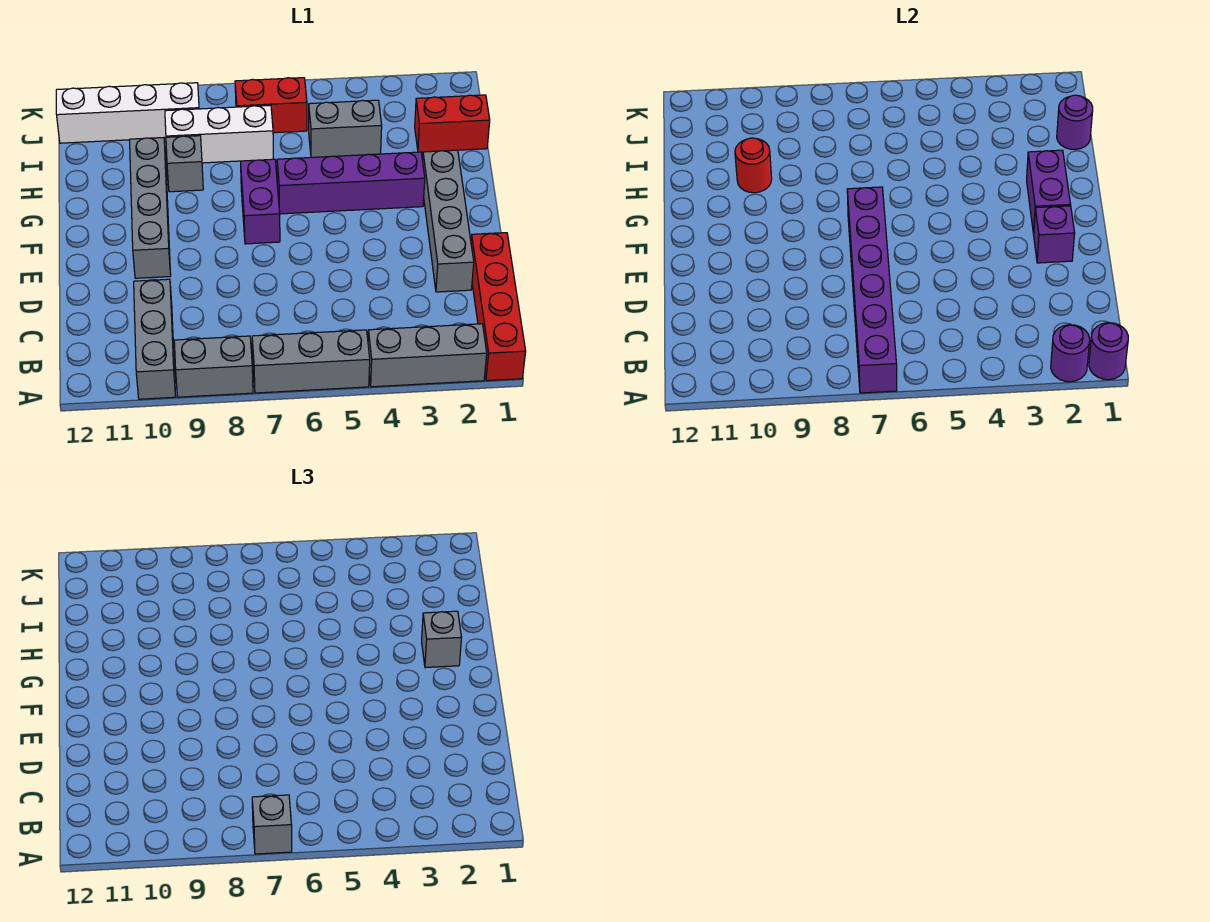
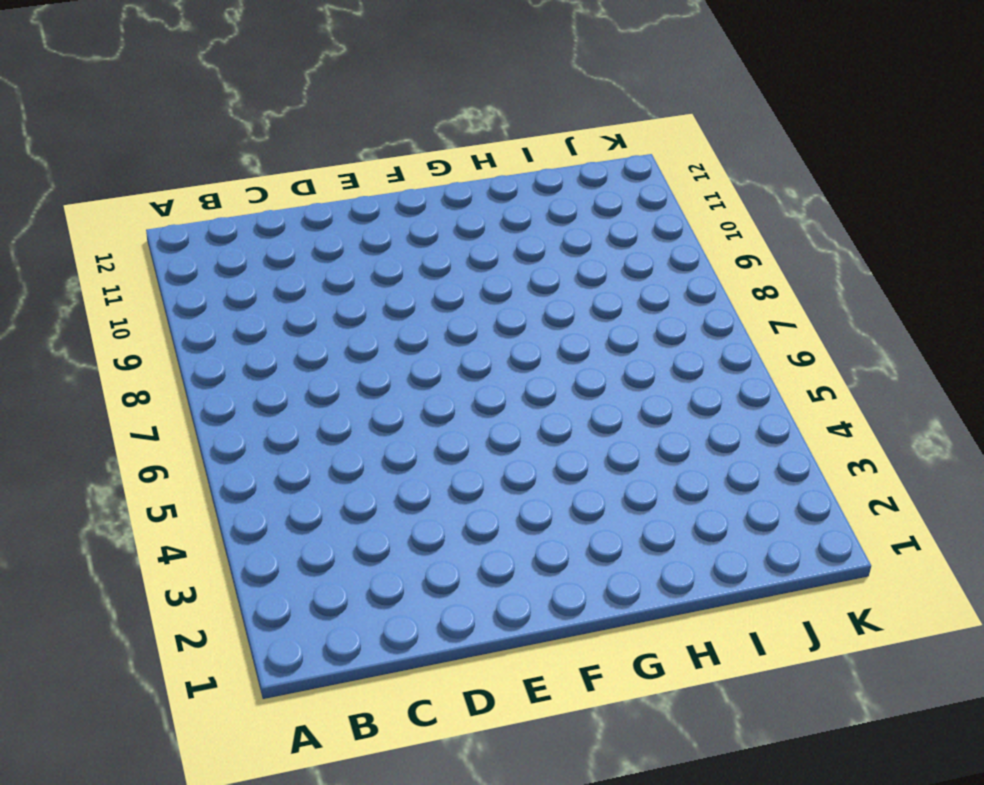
none -> red brick A1:D1 level 1
none -> grey brick A2:A4 level 1
none -> grey brick A5:A7 level 1

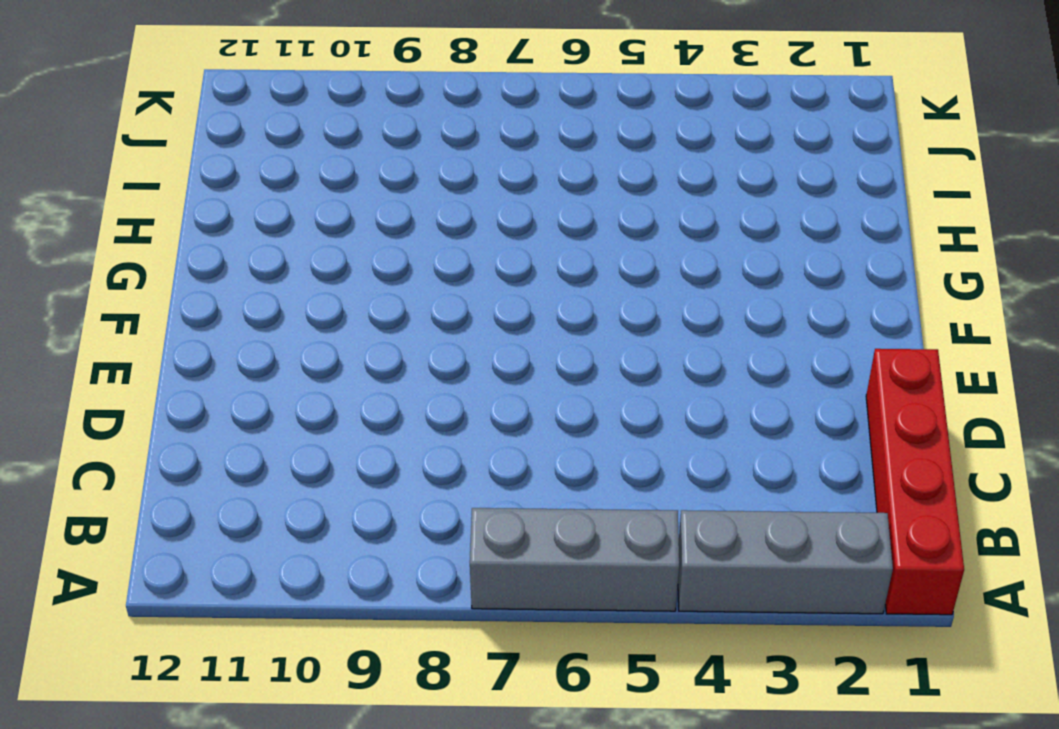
none -> grey brick A8:A9 level 1
none -> grey brick A10:C10 level 1
none -> grey brick D2:G2 level 1

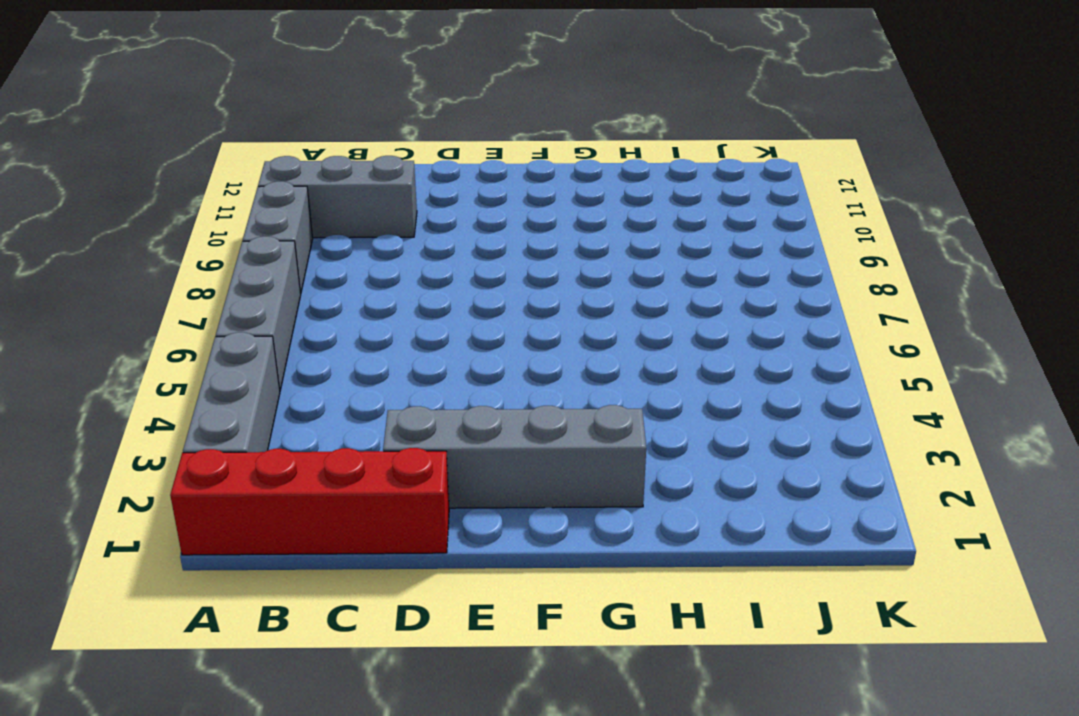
none -> grey brick E10:H10 level 1
none -> purple brick F7:G7 level 1
none -> purple brick G3:G6 level 1

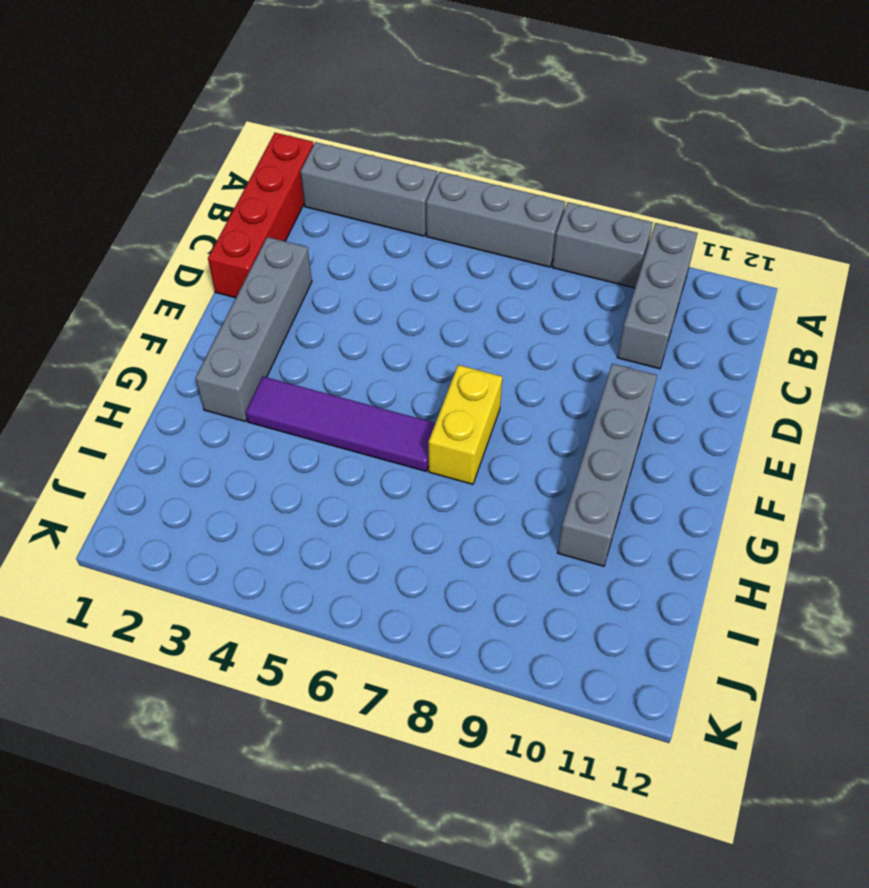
yellow brick F7:G7 level 1 -> purple brick F7:G7 level 1
purple tile G3:G6 level 1 -> purple brick G3:G6 level 1
none -> grey brick H9 level 1
none -> red brick I1:I2 level 1
none -> grey brick I4:I5 level 1

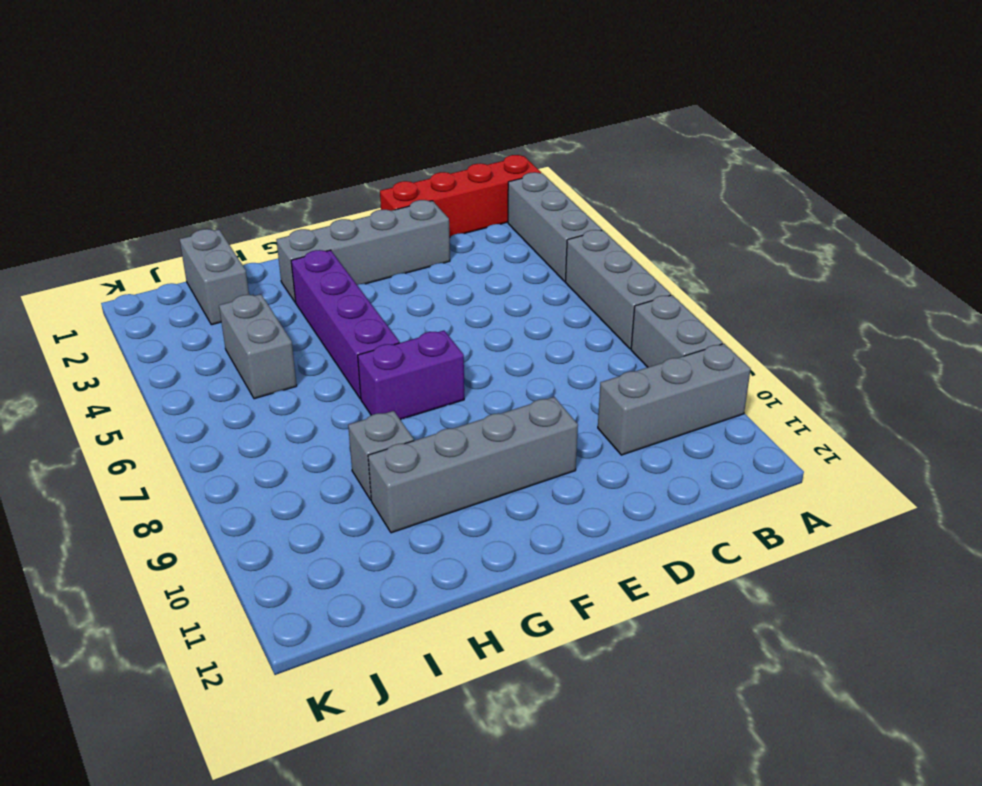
grey brick I1:I2 level 1 -> red brick I1:I2 level 1
none -> white brick I7:I9 level 1
none -> red brick J6:J7 level 1
none -> white brick J9:J12 level 1

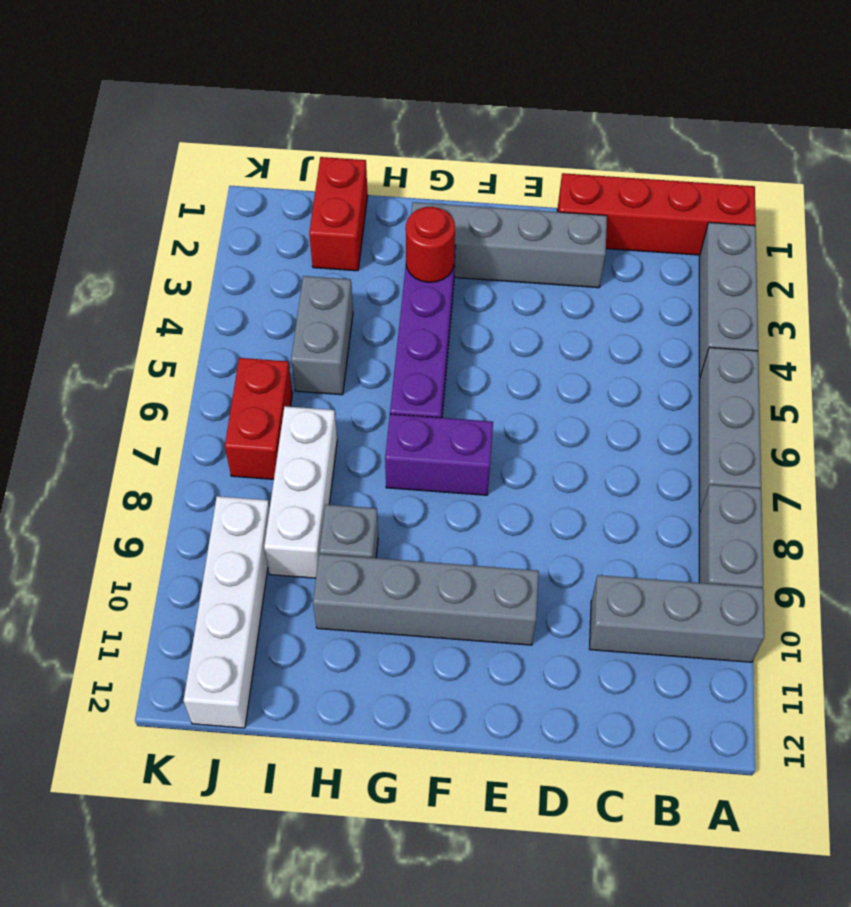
red round brick G3 level 2 -> red round brick H10 level 2
none -> purple round brick A1 level 2
none -> purple round brick A2 level 2
none -> purple brick A7:F7 level 2

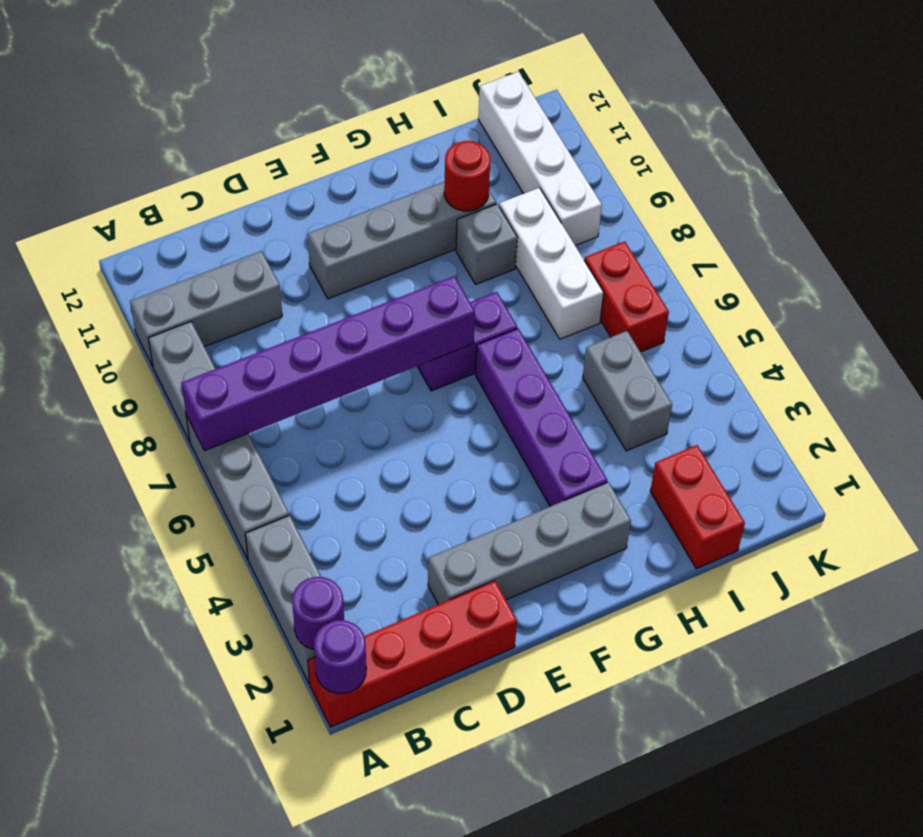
none -> purple brick E2 level 2
none -> purple brick F2:G2 level 2
none -> purple round brick I1 level 2

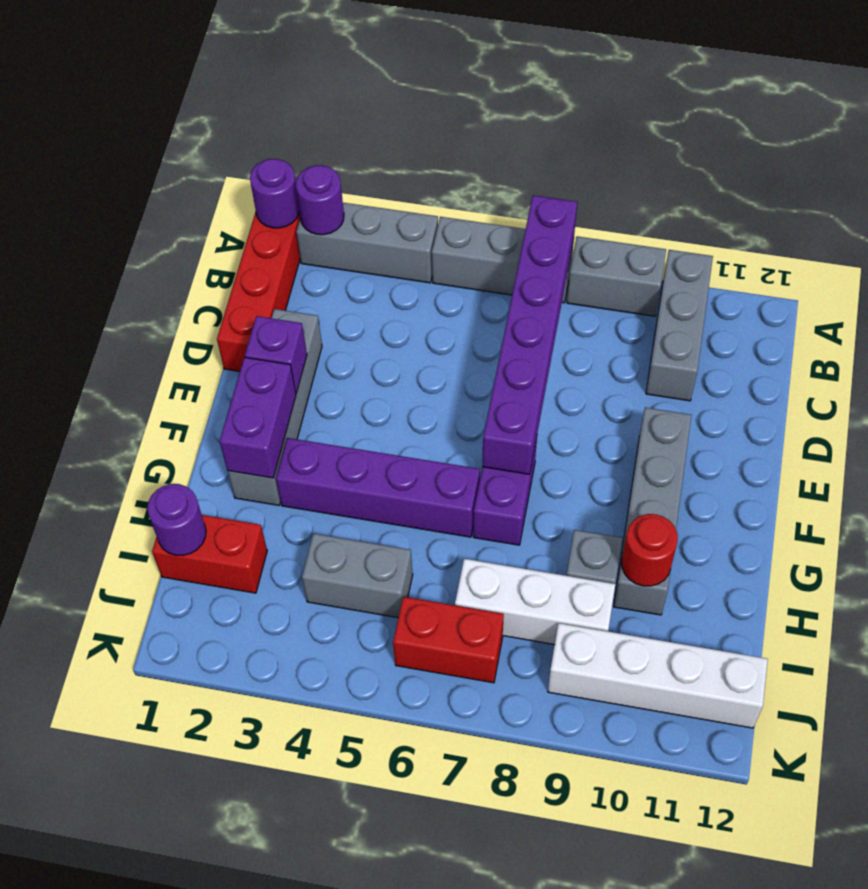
none -> grey brick A7 level 3
none -> grey brick G2 level 3

